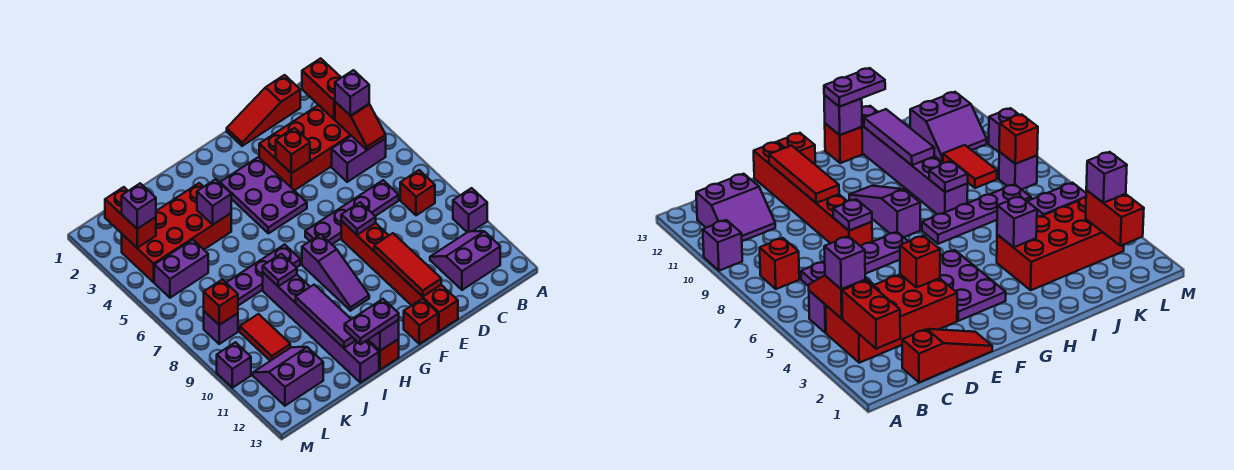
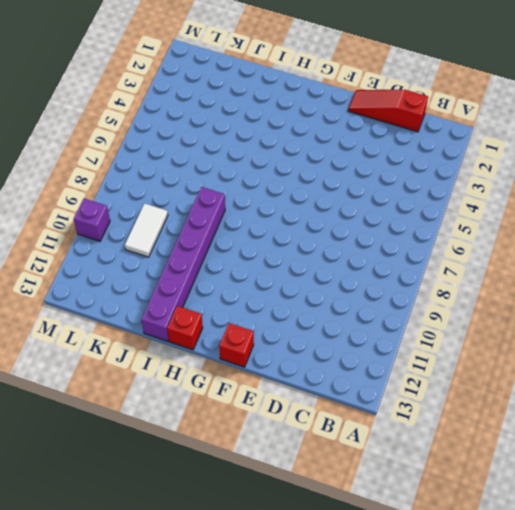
white tile K9:K10 level 1 -> red tile K9:K10 level 1
none -> purple brick A10 level 1
none -> red brick B3:E4 level 1
none -> purple brick B5:C5 level 1
none -> red brick B8 level 1

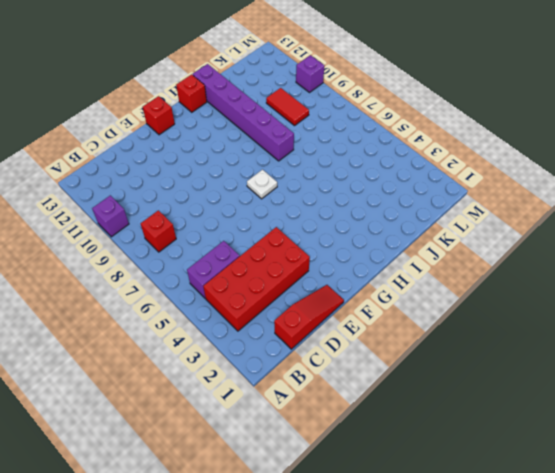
white plate G7 level 1 -> none
none -> purple slope B11:C12 level 1 top 12
none -> purple plate C7:F7 level 1
none -> red brick E8:E13 level 1
none -> purple plate F3:G5 level 1

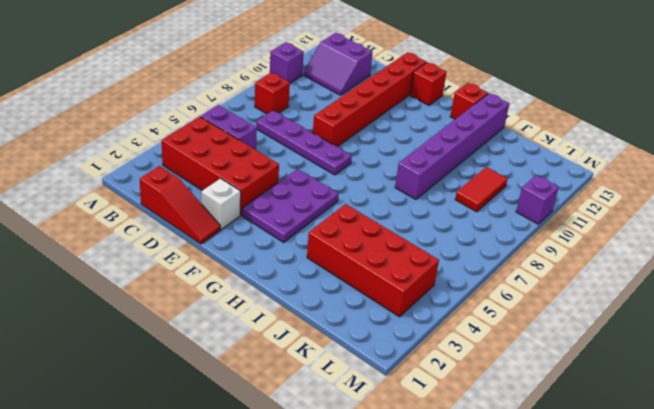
white brick E2 level 1 -> none
none -> purple slope G8:G10 level 1 top 8
none -> purple plate H7:K7 level 1
none -> purple brick K5:L5 level 1
none -> purple slope K11:L12 level 1 top 12

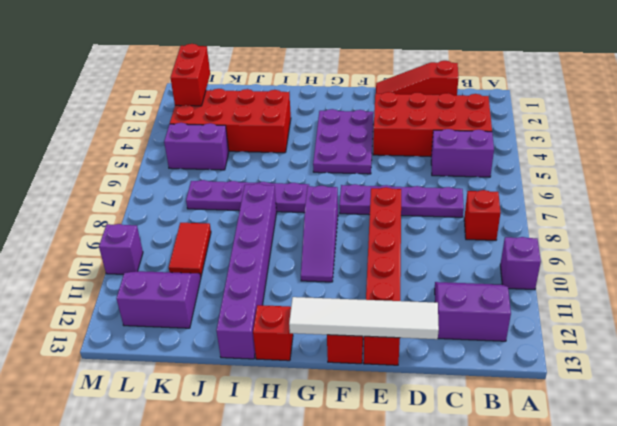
white tile D13:G13 level 2 -> none
none -> purple brick L8 level 1
none -> red brick B2:B3 level 2
none -> red slope B4:B5 level 2 top 4
none -> red brick E4 level 2

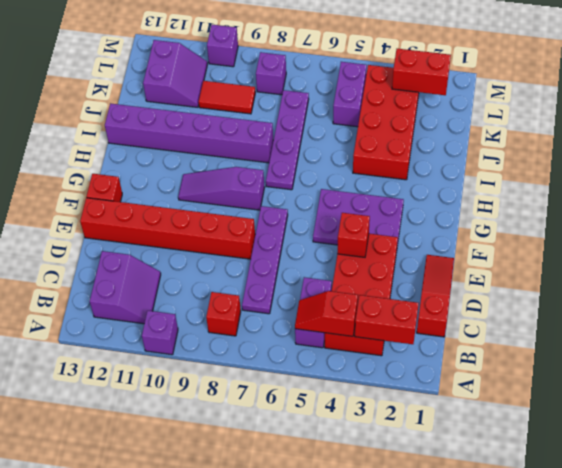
none -> red brick H13 level 1
none -> purple plate E8 level 2
none -> red tile E10:E12 level 2
none -> purple brick H13 level 2

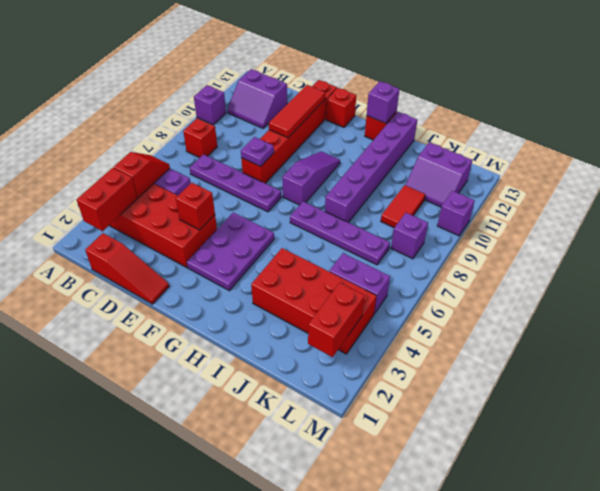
none -> purple brick I4 level 2
none -> purple plate I8 level 2
none -> purple tile I10:I12 level 2
none -> red brick L8 level 2

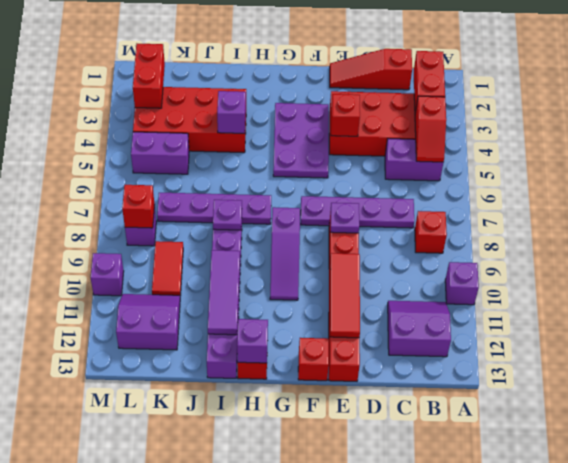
none -> purple brick B4 level 3
none -> purple plate H13:I13 level 3
none -> purple brick L3 level 3

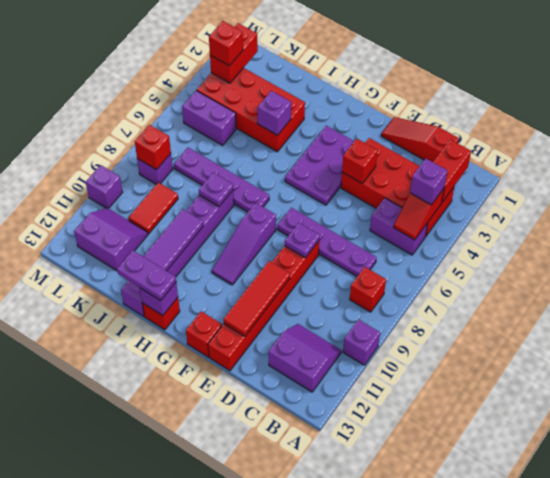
red brick L3 level 3 -> purple brick L3 level 3

